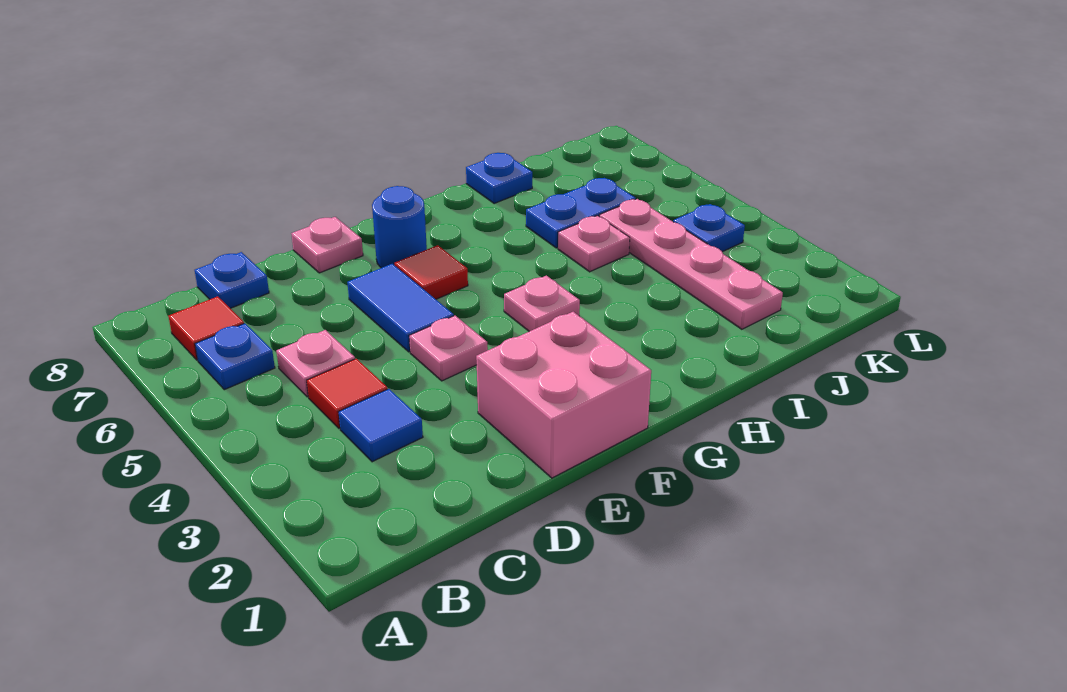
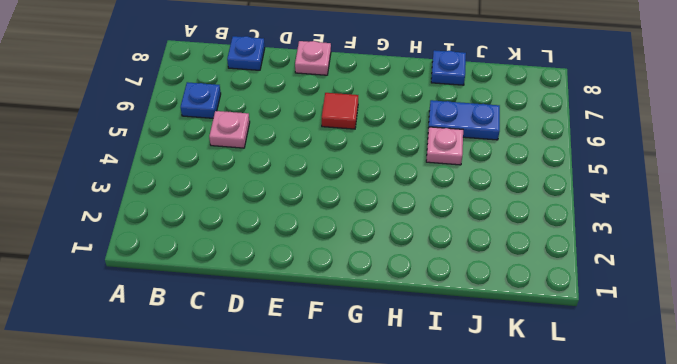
none -> red tile B7 level 1
none -> blue tile C3 level 1
none -> red tile C4 level 1

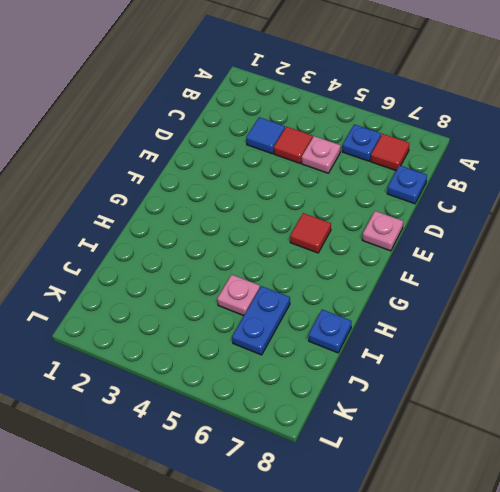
none -> pink brick E1:F2 level 1
none -> pink plate E4 level 1
none -> blue tile E5:E6 level 1

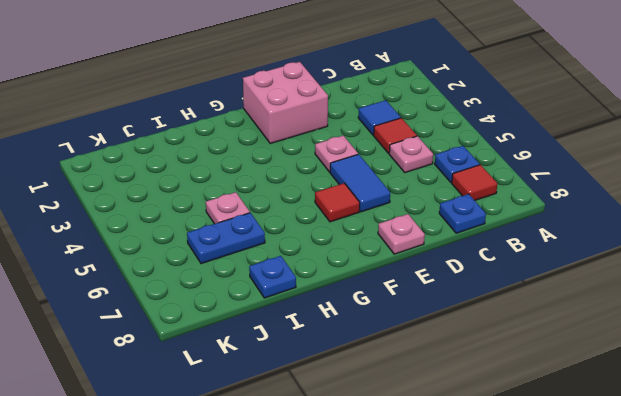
none -> blue round brick F7 level 1
none -> pink plate G4 level 1
none -> pink plate J2:J5 level 1

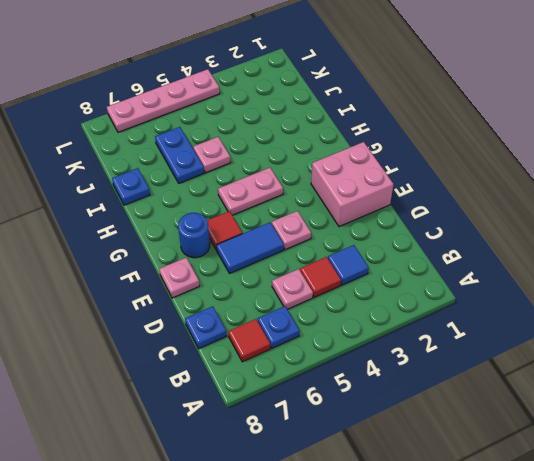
pink plate G4:G5 level 1 -> pink plate G4 level 1
pink plate L4:L7 level 1 -> pink plate J2:J5 level 1
none -> blue plate K4 level 1

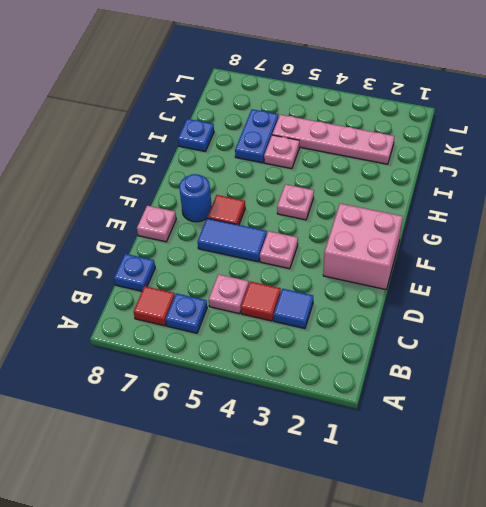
none -> blue plate K4 level 1

